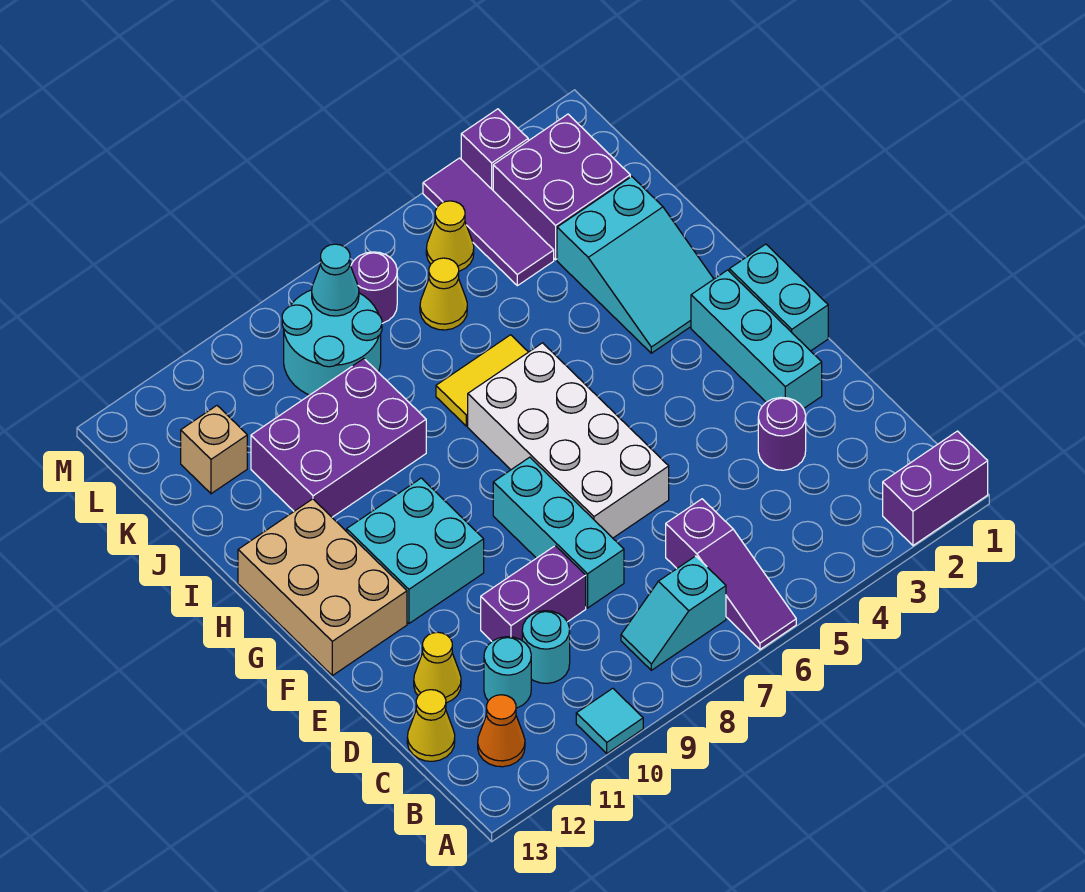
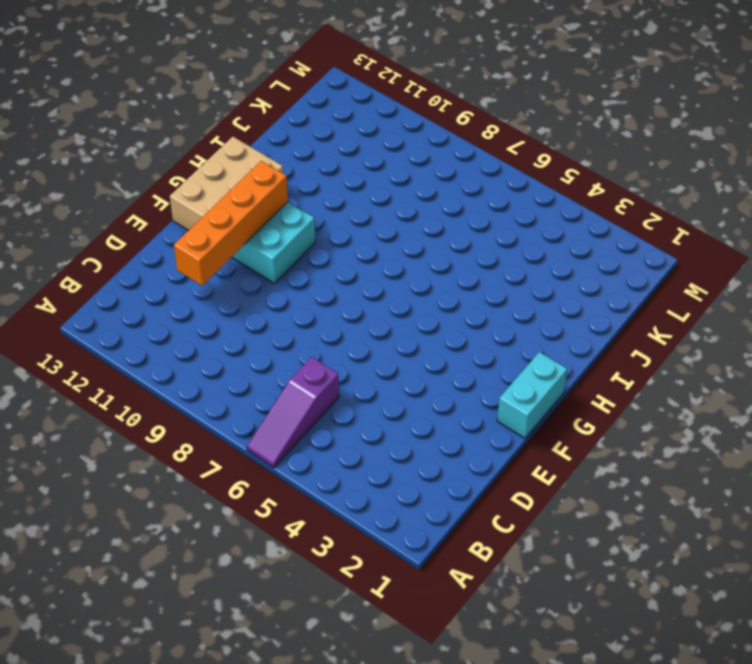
orange brick D11:G11 level 2 -> none
none -> purple brick A1:A2 level 1
none -> cyan tile A10 level 1
none -> cyan slope B7:B8 level 1 top 7

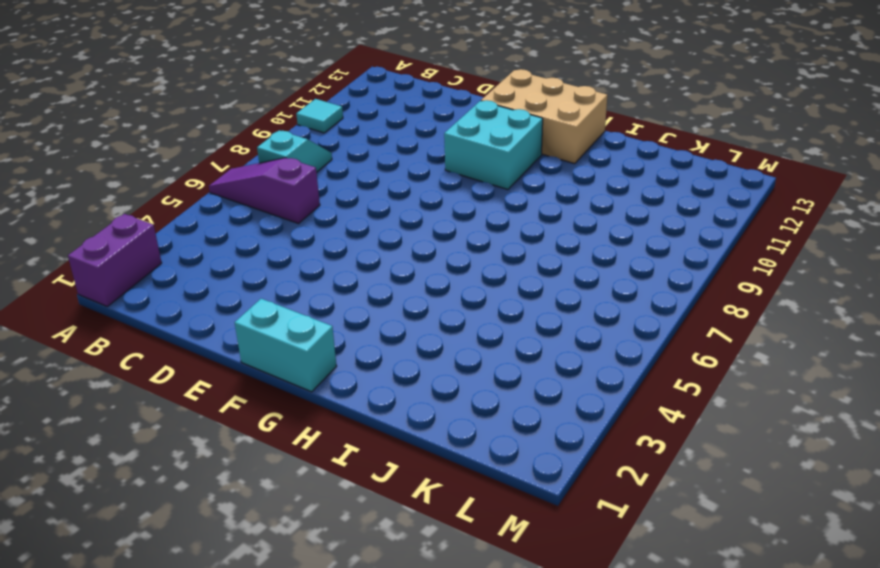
none -> orange cone B12 level 1
none -> cyan round brick C10 level 1
none -> cyan round brick C11 level 1

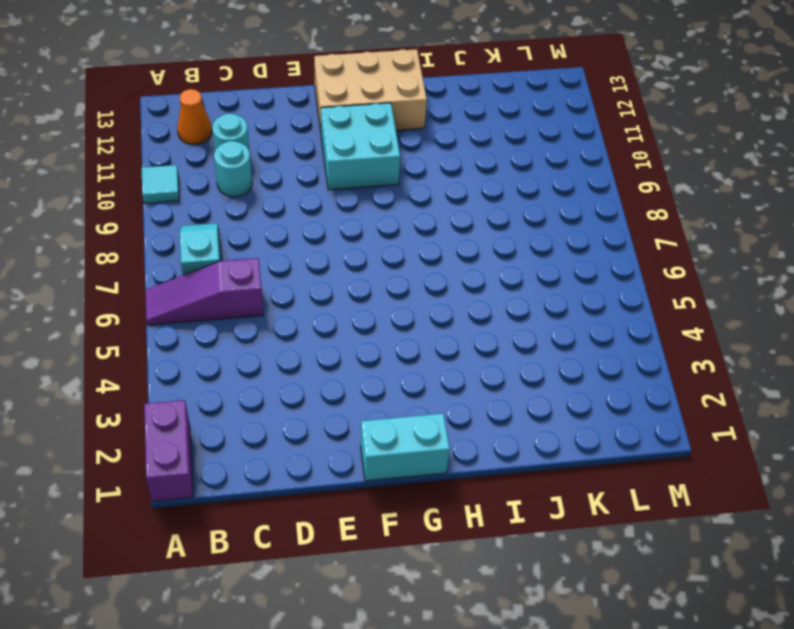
none -> yellow cone C13 level 1
none -> purple round brick D3 level 1
none -> cyan brick D8:F8 level 1

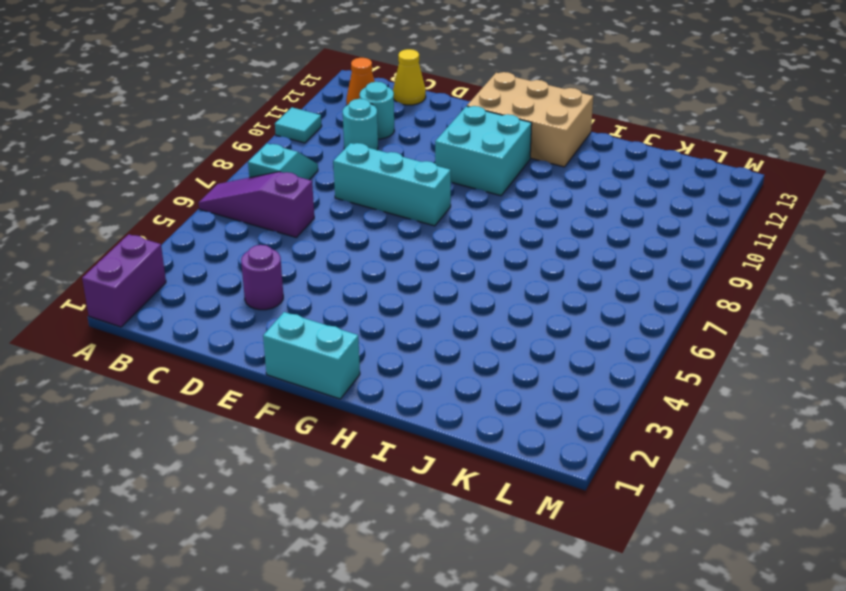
none -> purple brick D9:D10 level 1
none -> yellow cone D12 level 1
none -> cyan brick E2:G2 level 1

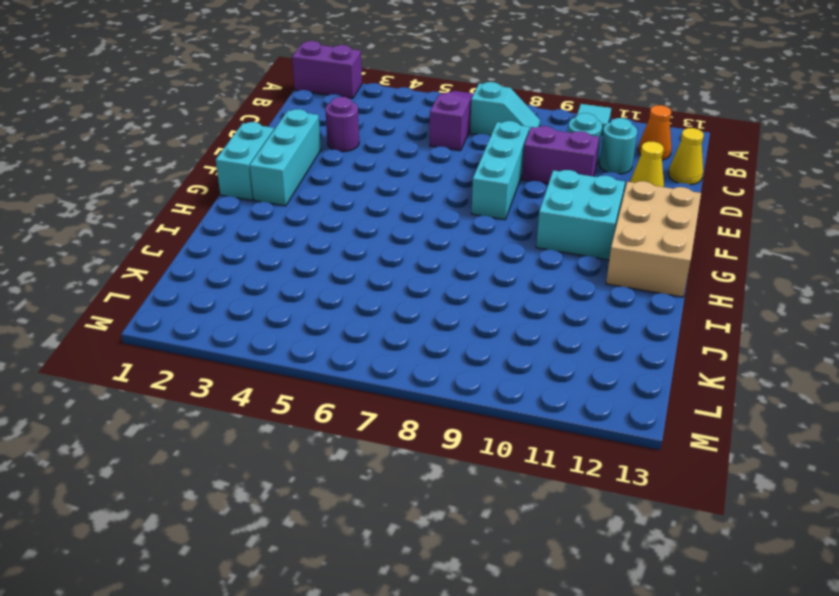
none -> white brick E6:H7 level 1
none -> cyan slope H2:J3 level 1 top J
none -> yellow tile I6:I7 level 1

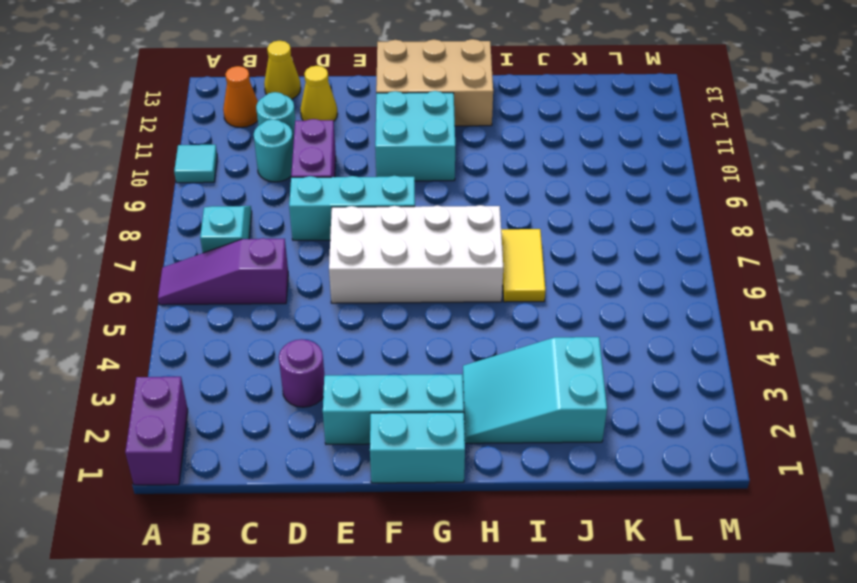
none -> purple brick I9:J11 level 1
none -> purple brick K2:L3 level 1
none -> purple tile K4:M4 level 1

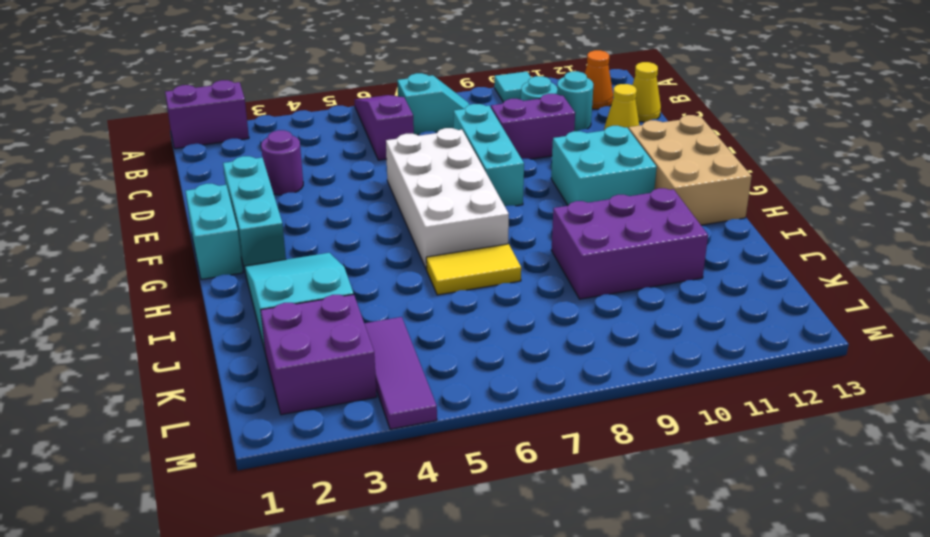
none -> yellow cone K6 level 1
none -> cyan round brick K8:L9 level 1
none -> tan brick K12 level 1

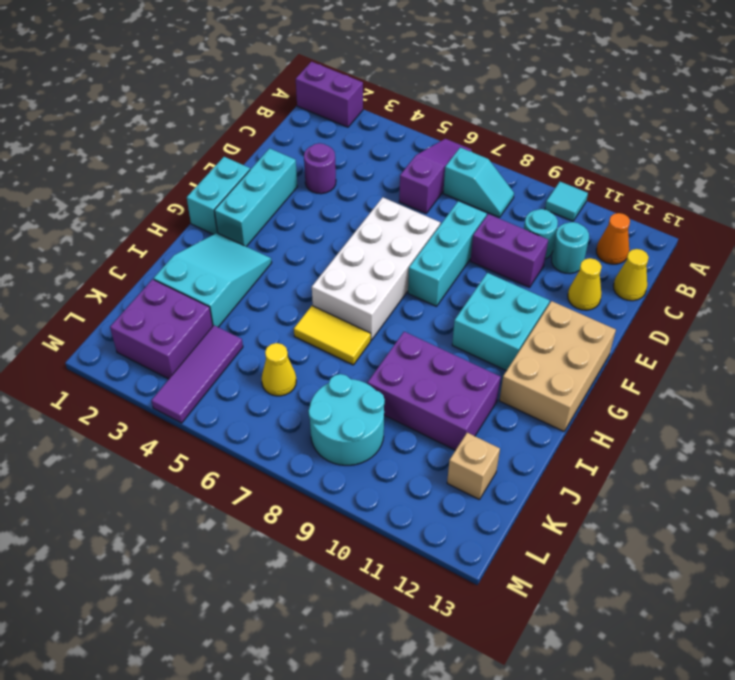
none -> yellow cone L5 level 1
none -> purple round brick L7 level 1
none -> purple brick M3 level 1

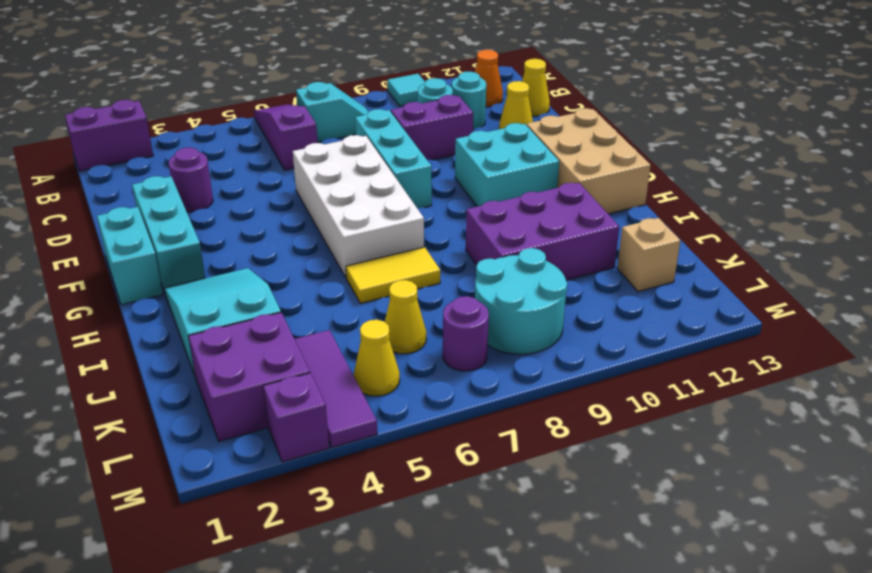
none -> cyan cone L8 level 2

